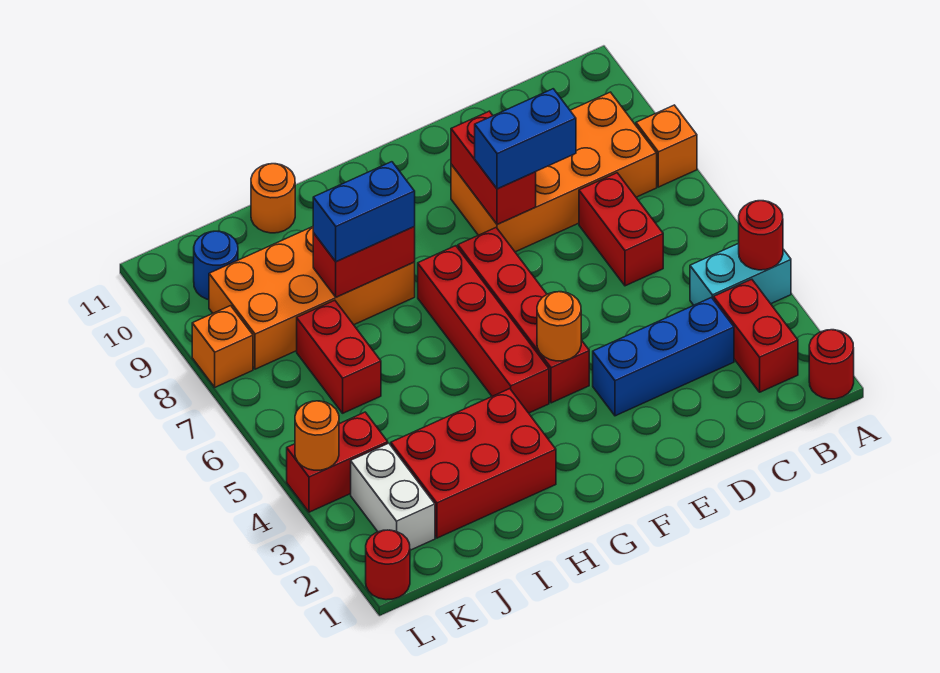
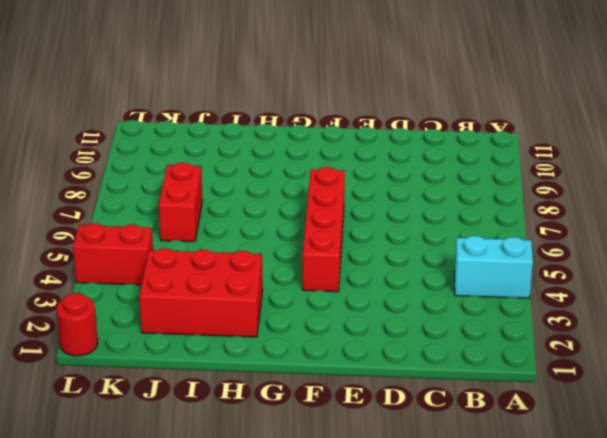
none -> red round brick A1 level 1
none -> orange brick A8 level 1
none -> red brick B2:B3 level 1

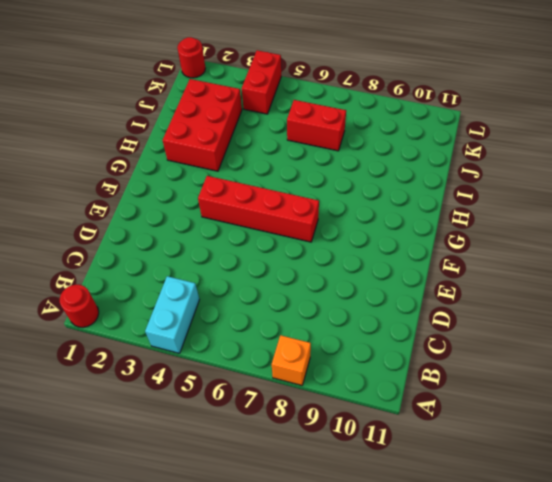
none -> red brick B2:B3 level 1
none -> orange brick B8:E9 level 1
none -> blue brick C3:E3 level 1

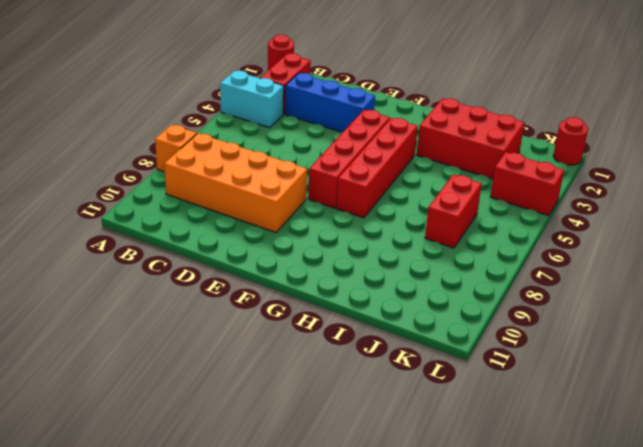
none -> red brick C6:C7 level 1
none -> orange brick H8:K9 level 1
none -> orange round brick I11 level 1

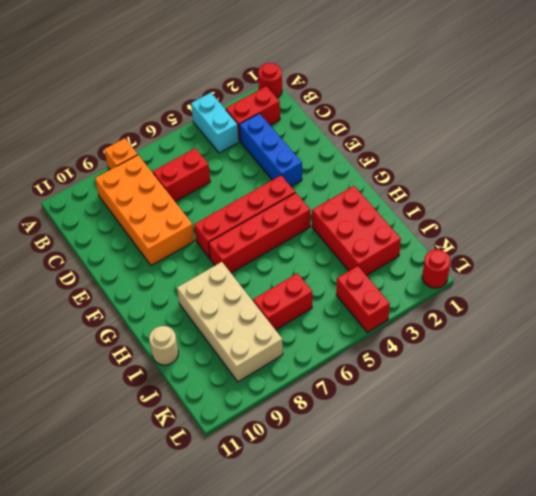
tan brick H8:K9 level 1 -> orange brick H8:K9 level 1
tan round brick I11 level 1 -> orange round brick I11 level 1
none -> white brick K2:K3 level 1
none -> blue round brick K10 level 1
none -> orange brick L8 level 1

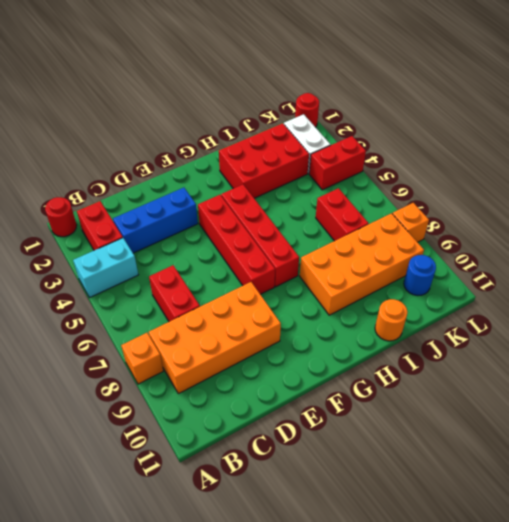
none -> red round brick A4 level 2
none -> red brick E8:E9 level 2
none -> orange round brick F4 level 2

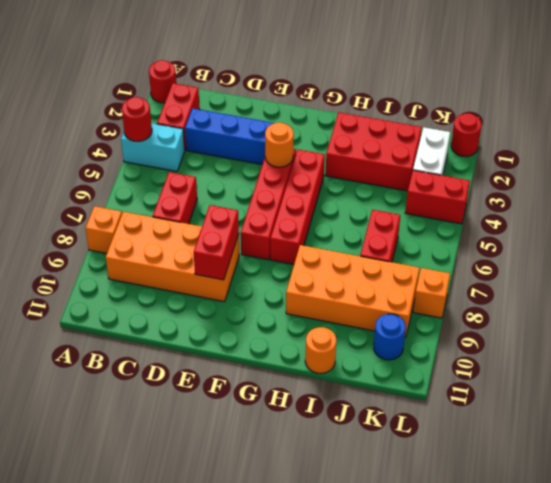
none -> red brick H8:I8 level 2
none -> orange round brick L4 level 2
none -> blue brick D8:E8 level 3

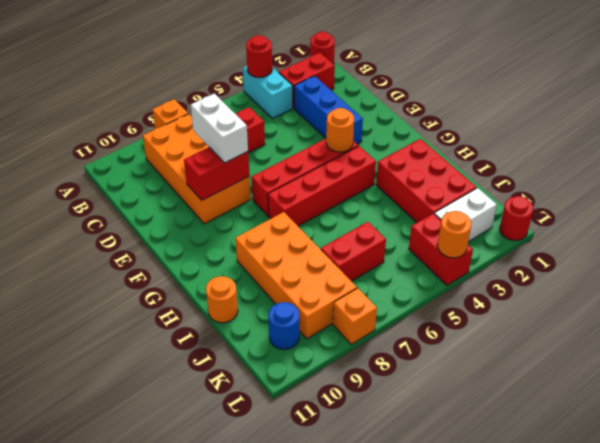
white brick D8:E8 level 3 -> blue brick D8:E8 level 3
none -> red brick H8:I8 level 2
none -> blue brick H8:I8 level 3

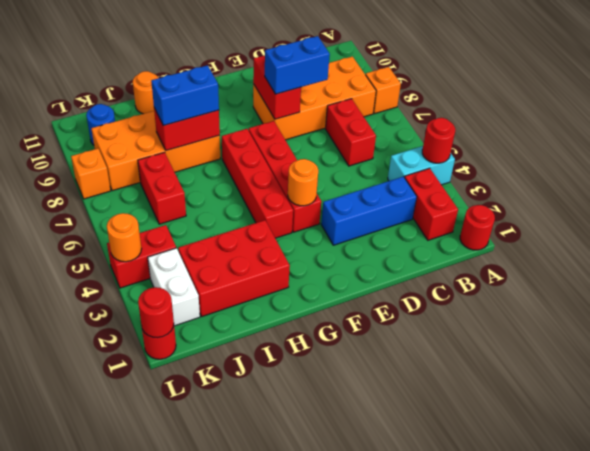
red round brick L1 level 2 -> none

